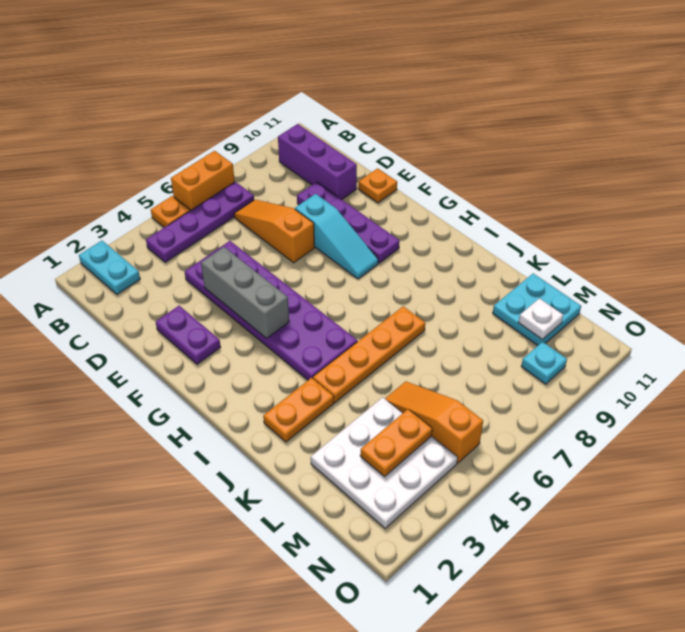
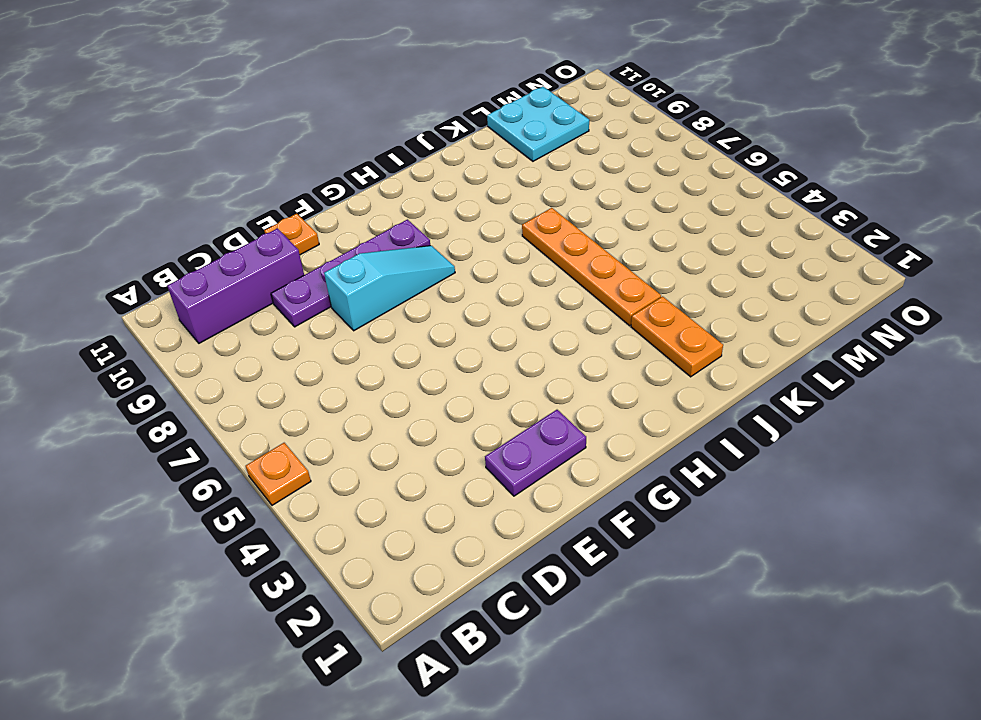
none -> cyan plate A2:B2 level 1
none -> orange brick A6:A7 level 1
none -> purple plate B4:B7 level 1

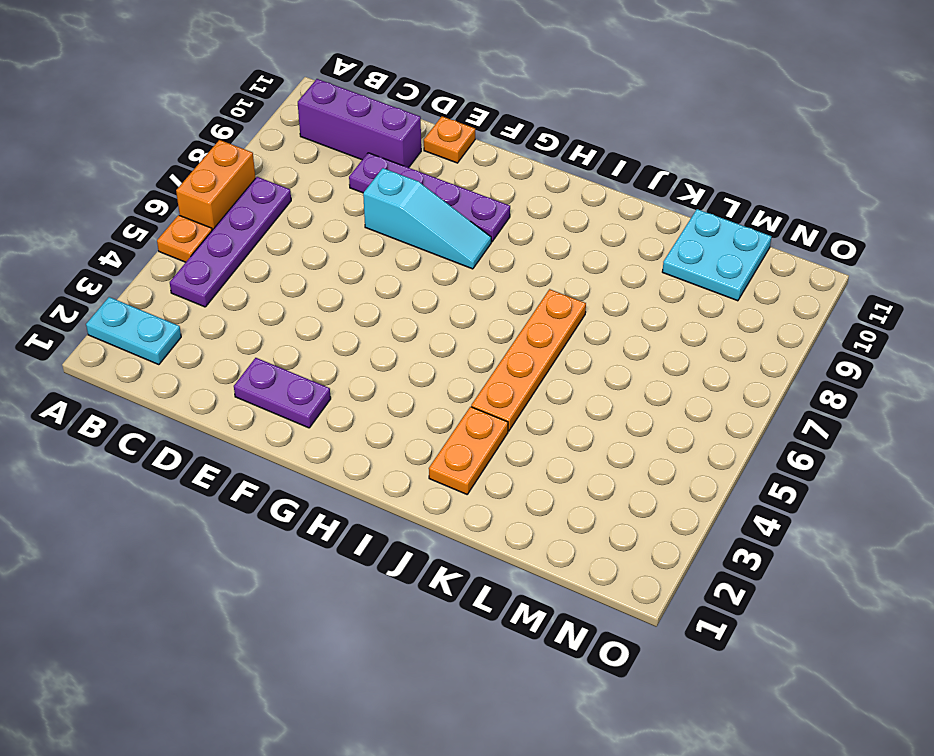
none -> orange slope C7:E7 level 1 top E
none -> purple plate D4:I5 level 1
none -> white plate L2:N4 level 1

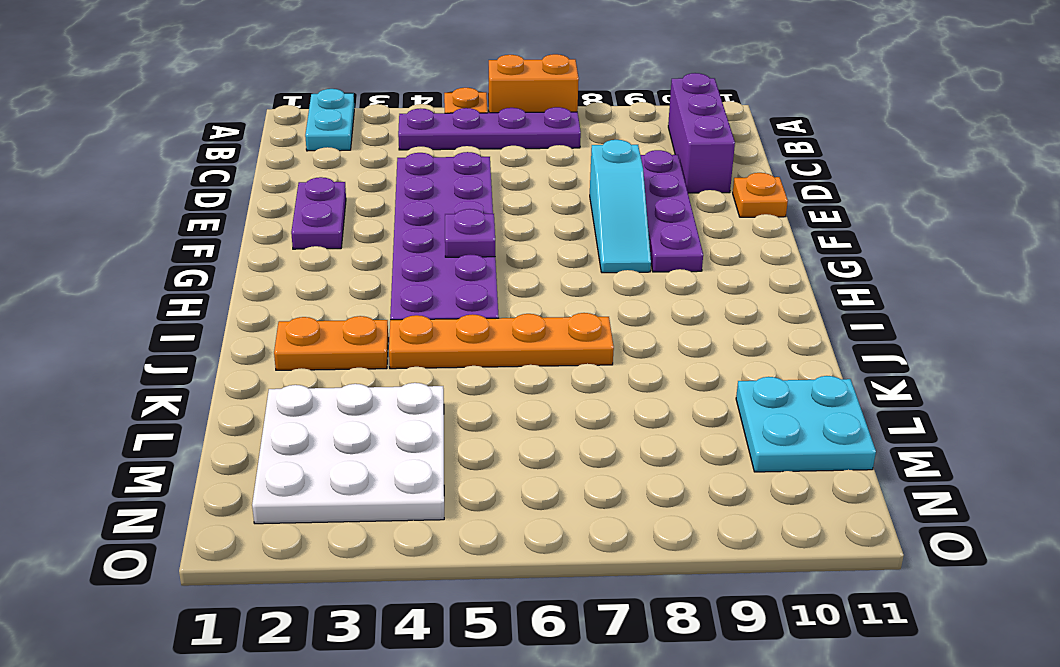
purple plate G5 level 2 -> none
none -> orange slope C7:E7 level 1 top E
none -> orange slope L5:N5 level 1 top N
none -> cyan plate N9 level 1

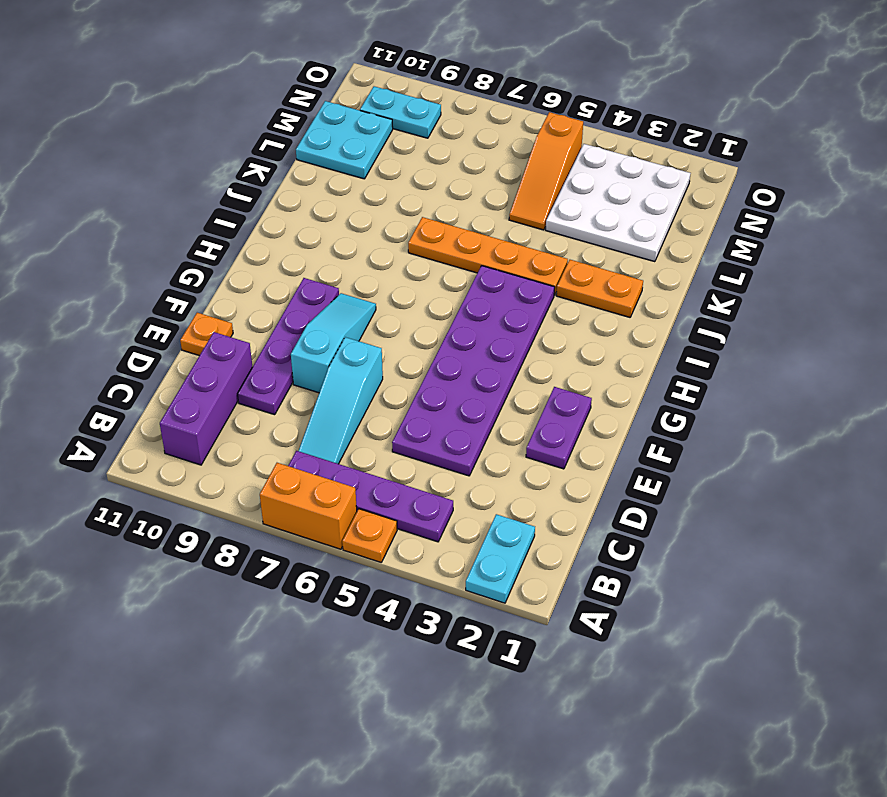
cyan slope C7:E7 level 1 top E -> orange slope C7:E7 level 1 top E
cyan plate N9:N10 level 1 -> cyan plate N9 level 1
none -> grey brick E4:G4 level 2
none -> orange plate M3:M4 level 2
none -> white plate M10 level 2

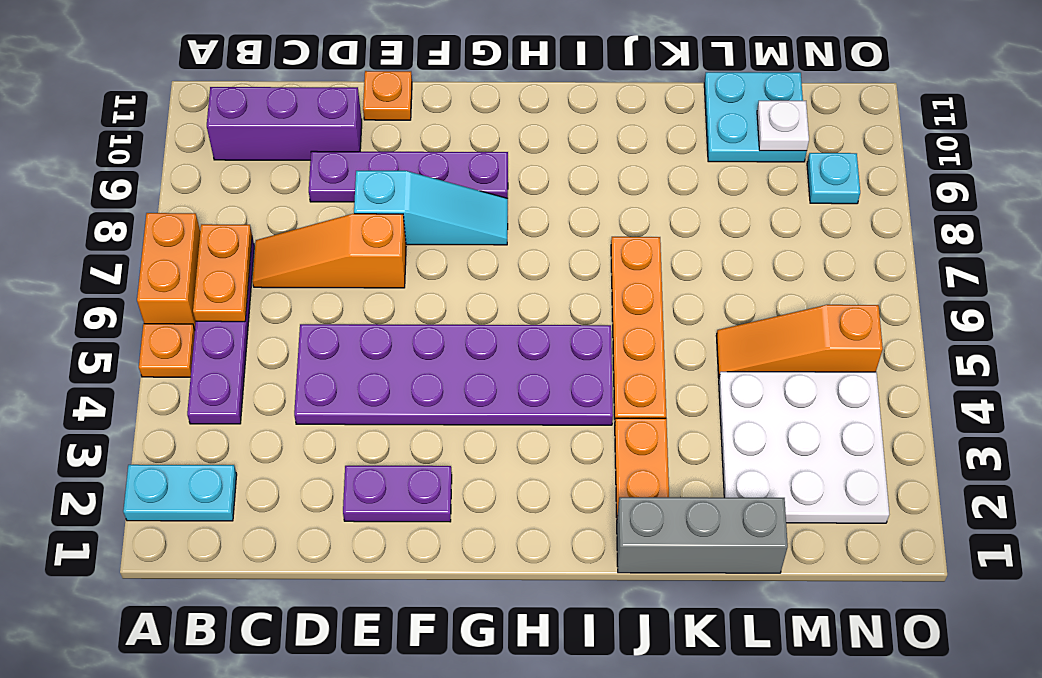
orange plate B6:B7 level 2 -> orange plate M3:M4 level 2
grey brick J1:L1 level 1 -> grey brick E4:G4 level 2

